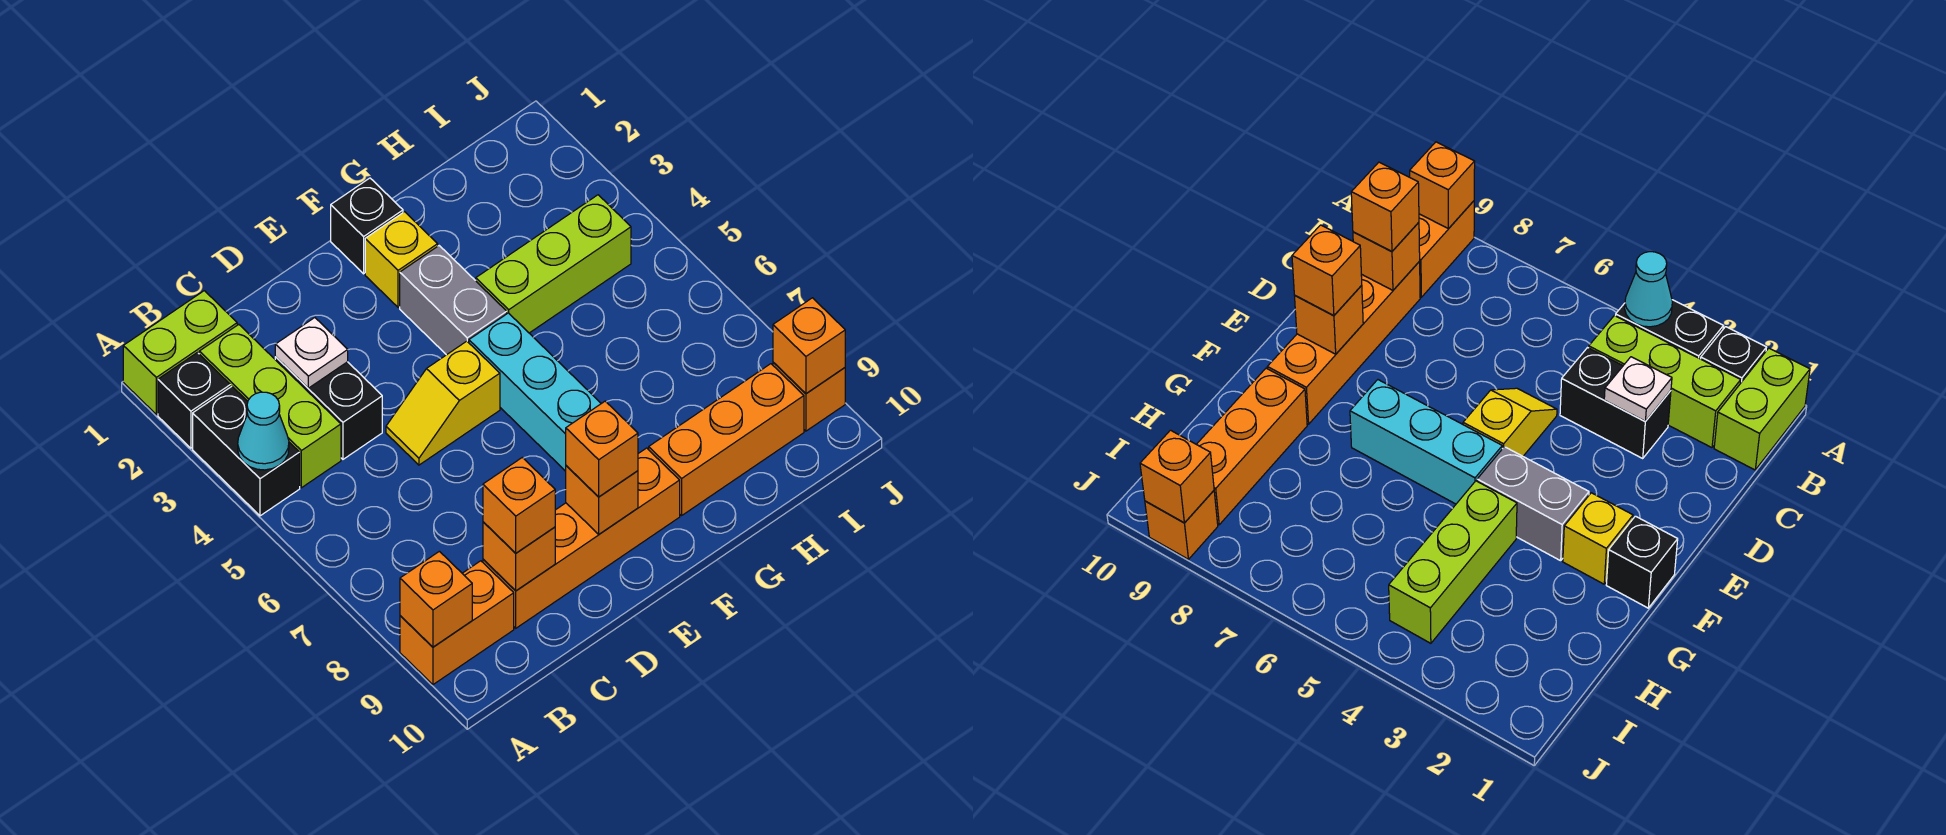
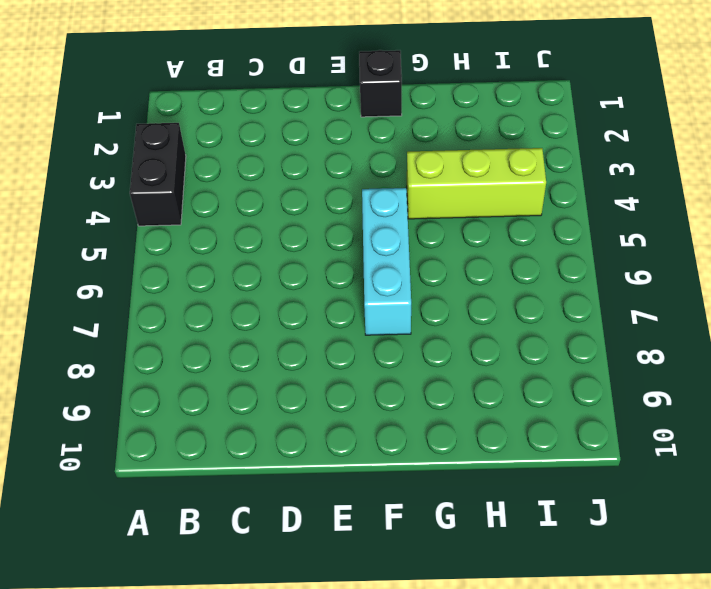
none -> lime brick A1:B1 level 1
none -> black brick A2 level 1
none -> orange brick A9:B9 level 1

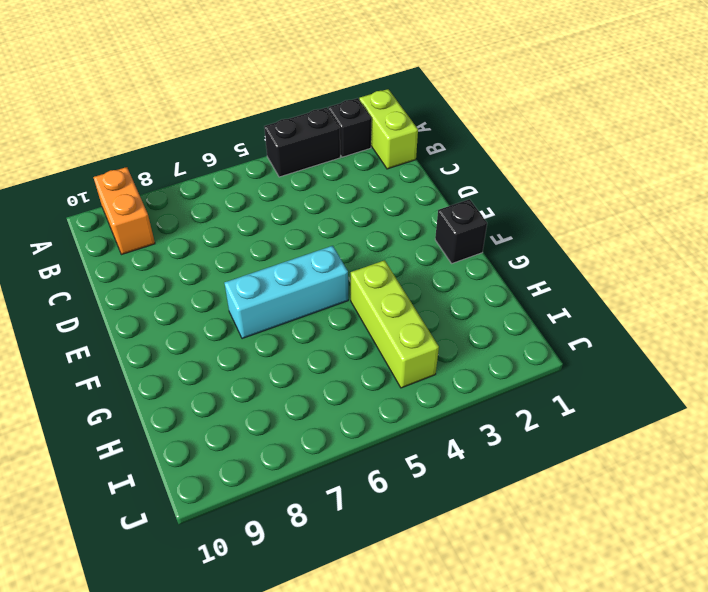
none -> lime brick B2:B4 level 1
none -> black brick C3:C4 level 1
none -> orange brick C9:F9 level 1

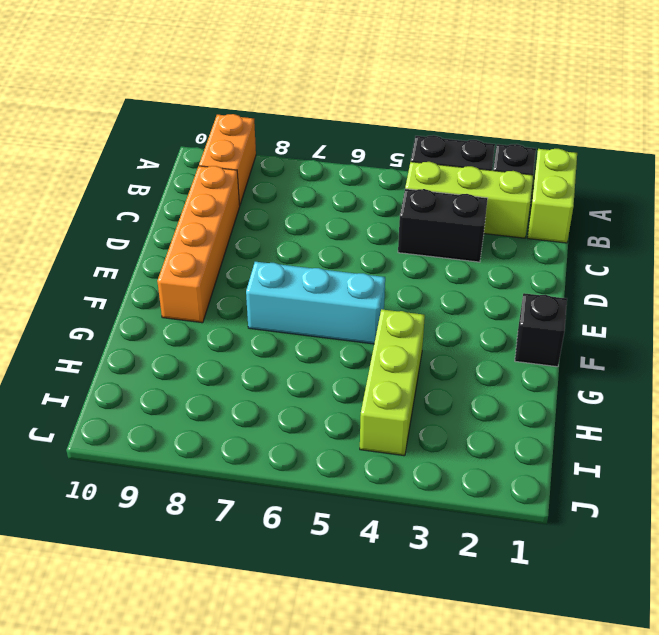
none -> yellow slope D5:E5 level 1 top E
none -> yellow brick F2 level 1
none -> grey brick F3:F4 level 1

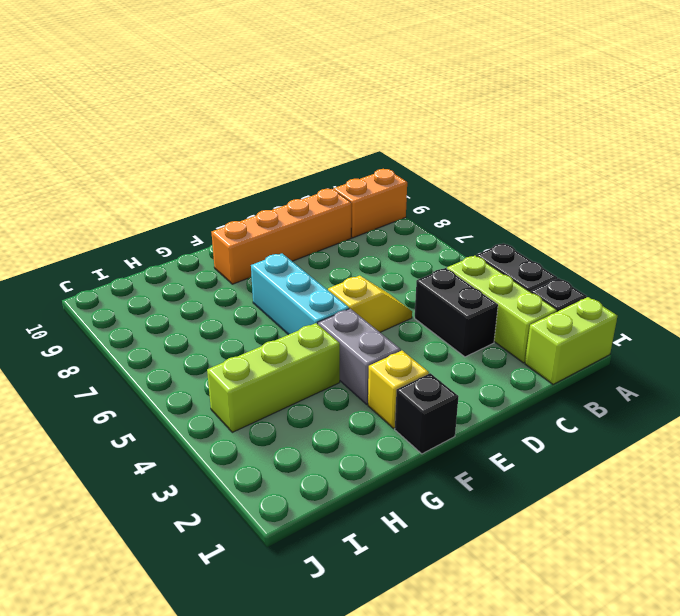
none -> orange brick G9:I9 level 1
none -> orange brick J9 level 1
none -> cyan cone A4 level 2

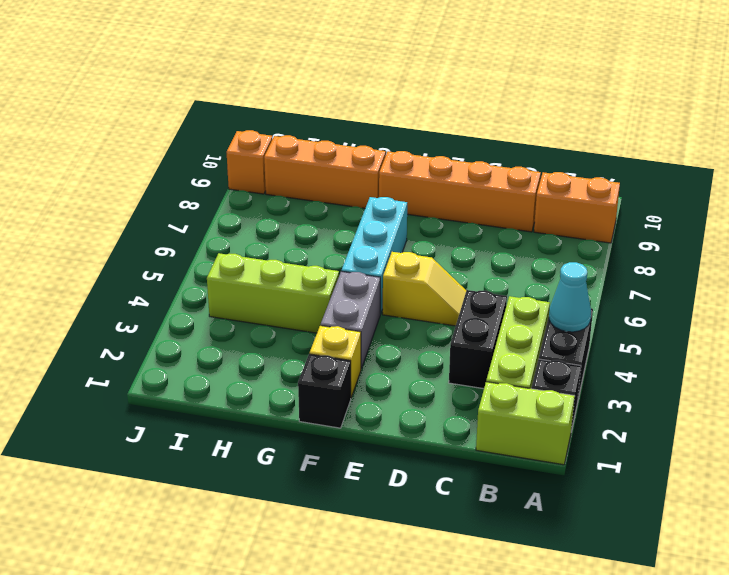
none -> orange brick A9 level 2
none -> white plate C3 level 2
none -> orange brick C9 level 2

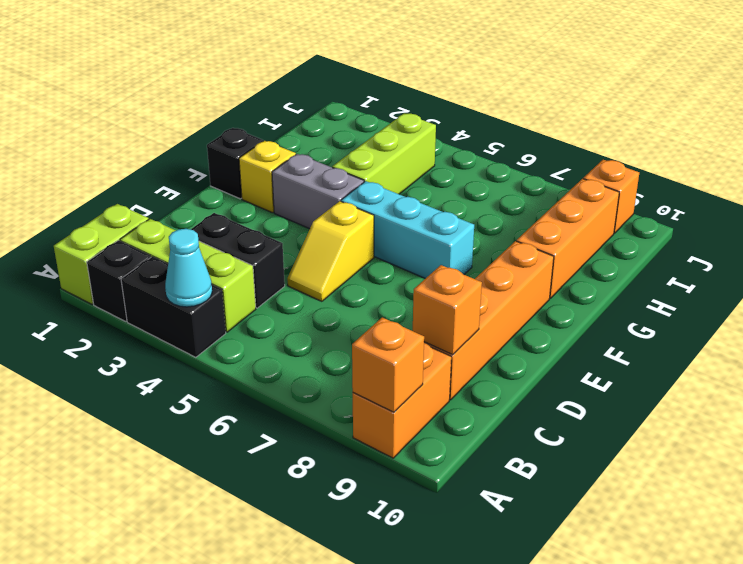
none -> white plate C3 level 2
none -> orange brick E9 level 2
none -> orange brick J9 level 2

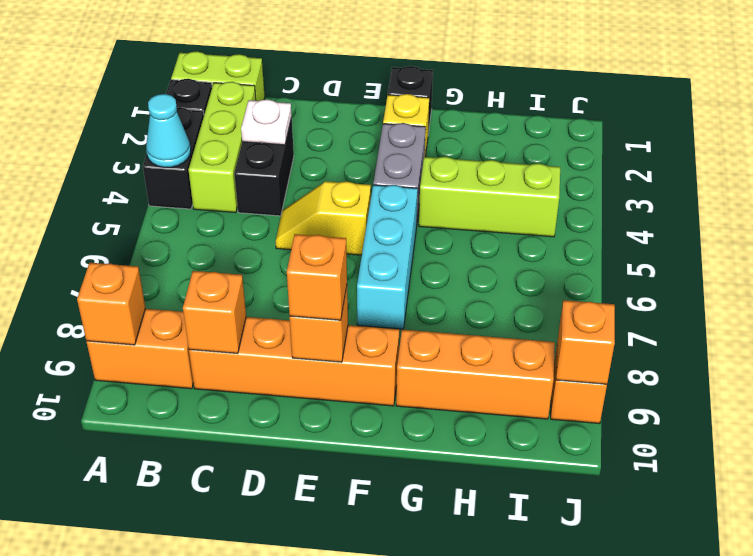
none -> orange brick C9 level 3

